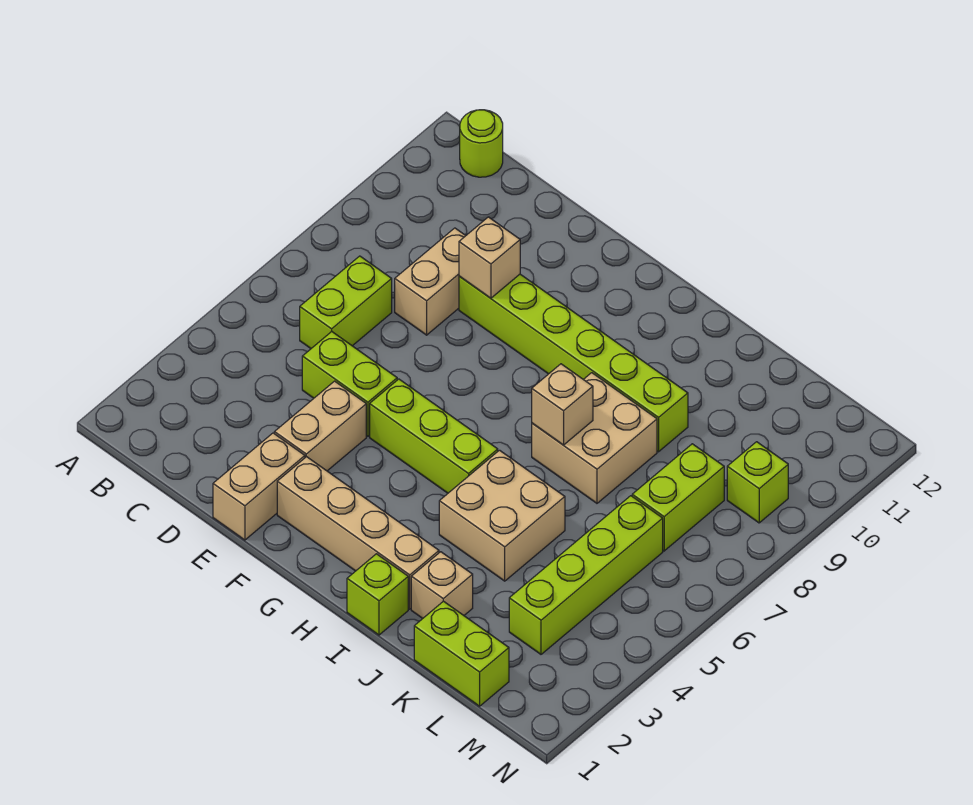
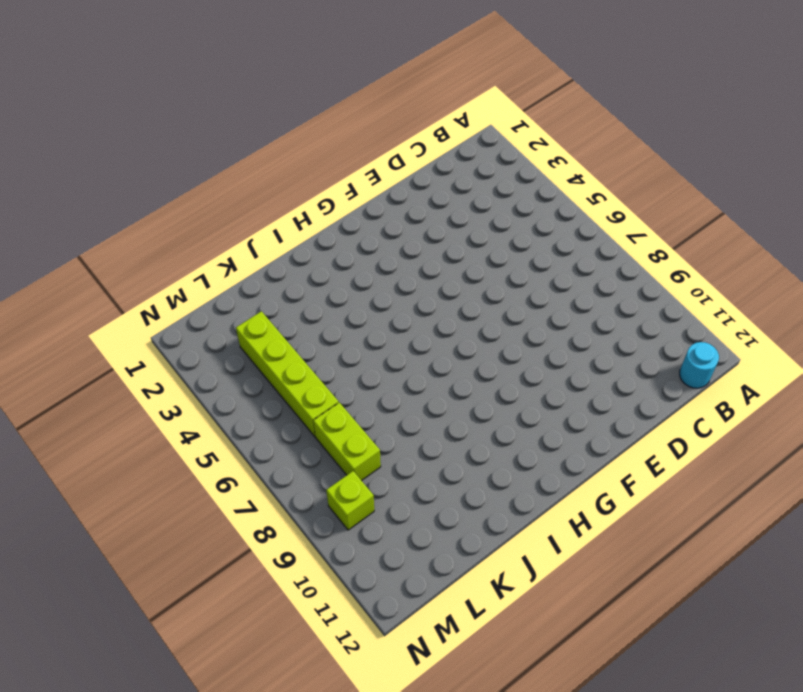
cyan round brick B12 level 1 -> lime round brick B12 level 1
none -> lime brick C6:C7 level 1
none -> lime brick D5:E5 level 1
none -> tan brick D8:D9 level 1

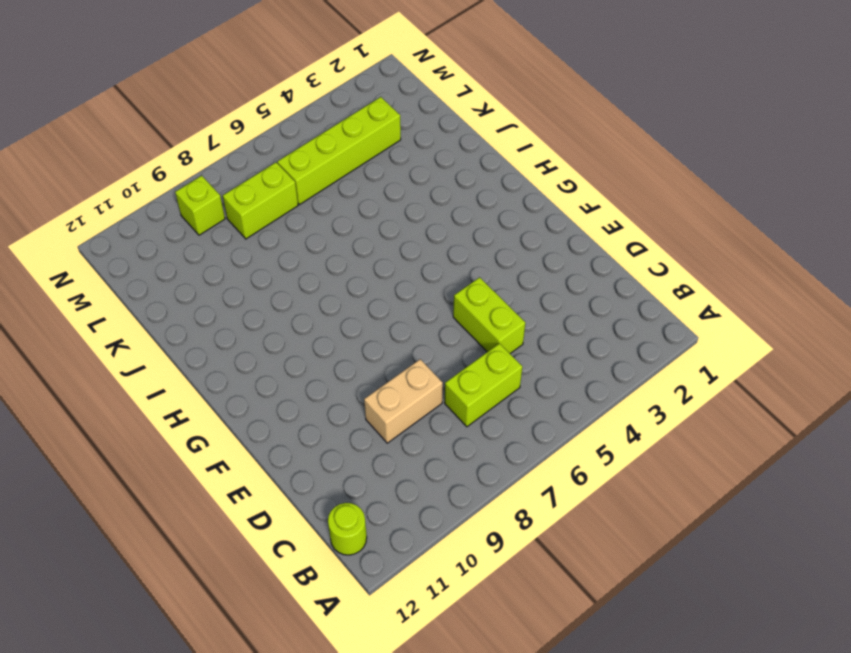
none -> tan brick E1:E2 level 1
none -> tan brick E3:E4 level 1
none -> lime brick E9:J9 level 1

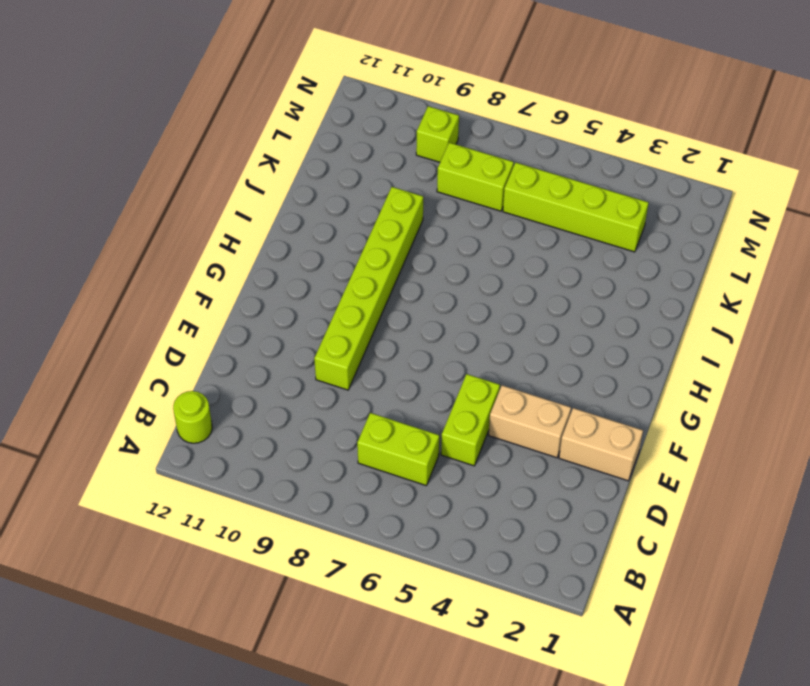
none -> tan brick D8:D9 level 1
none -> tan brick F2:I2 level 1
none -> lime brick F5:H5 level 1

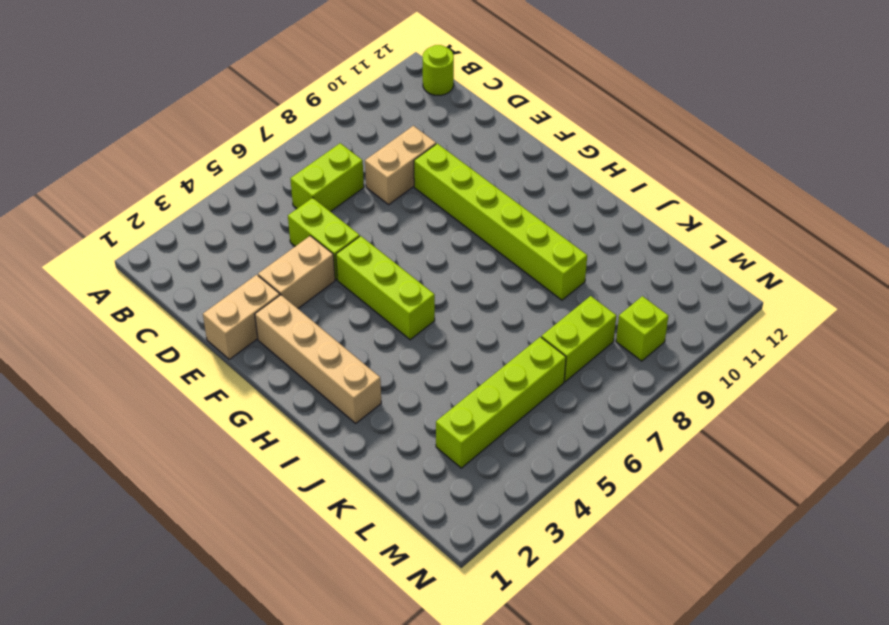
none -> lime brick I1 level 1
none -> tan brick I4:J5 level 1
none -> tan brick I7:J8 level 1

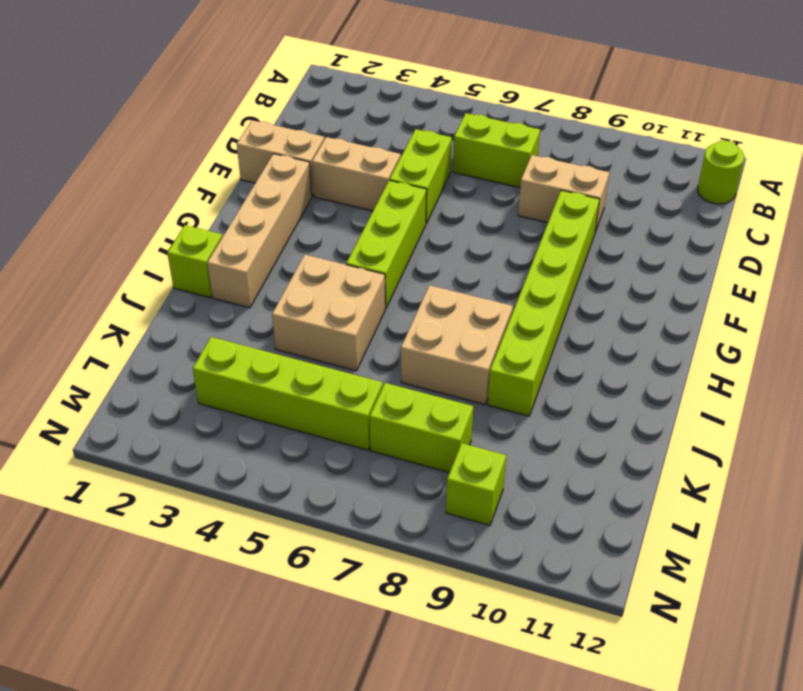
none -> tan brick J2 level 1
none -> lime brick K1:L1 level 1
none -> tan brick E9 level 2

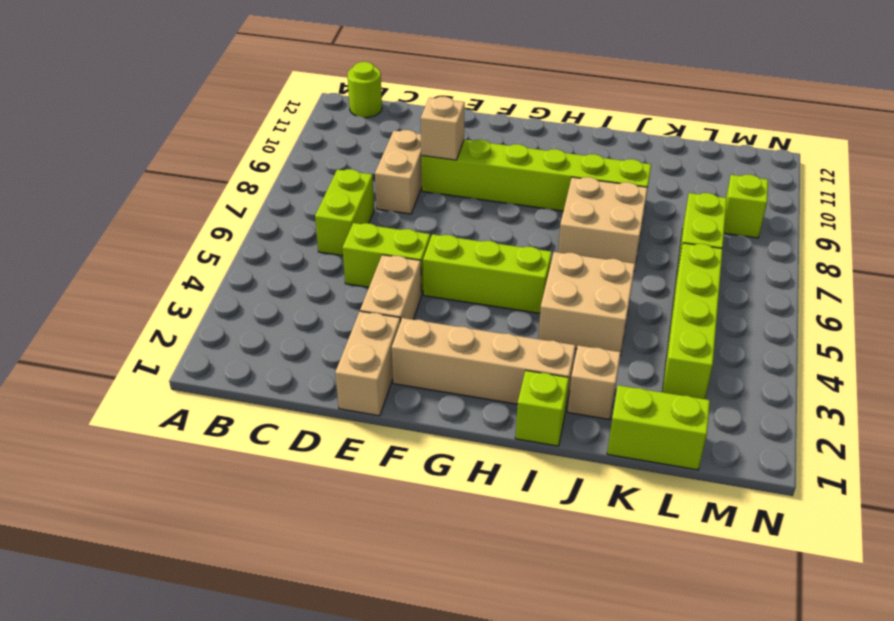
none -> tan brick I7 level 2

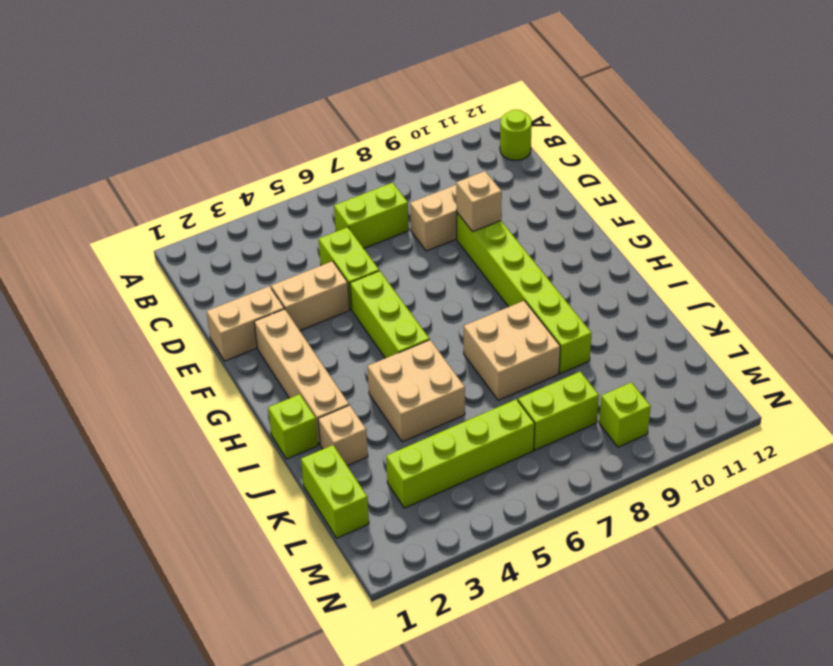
none -> tan brick I7 level 2

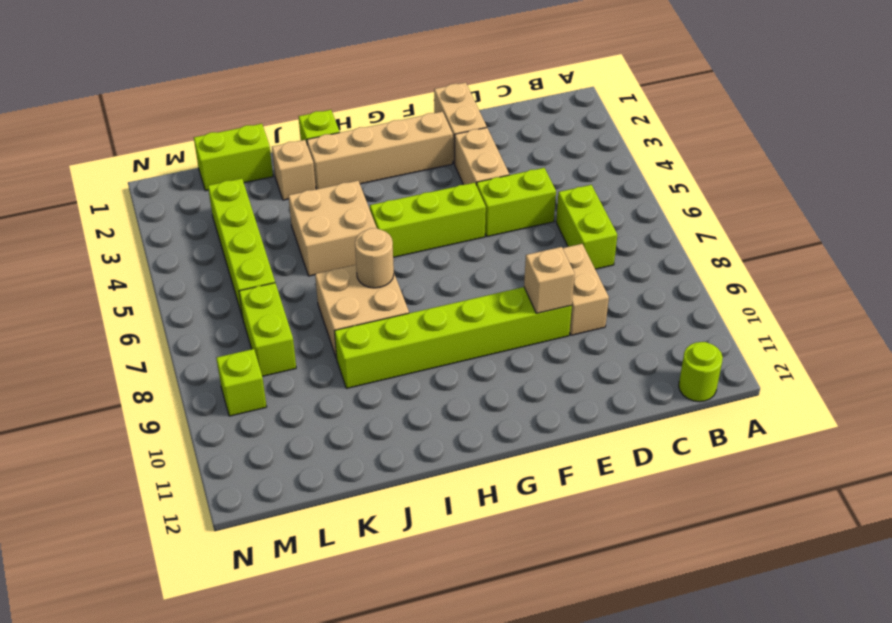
tan round brick I7 level 2 -> tan brick I7 level 2

